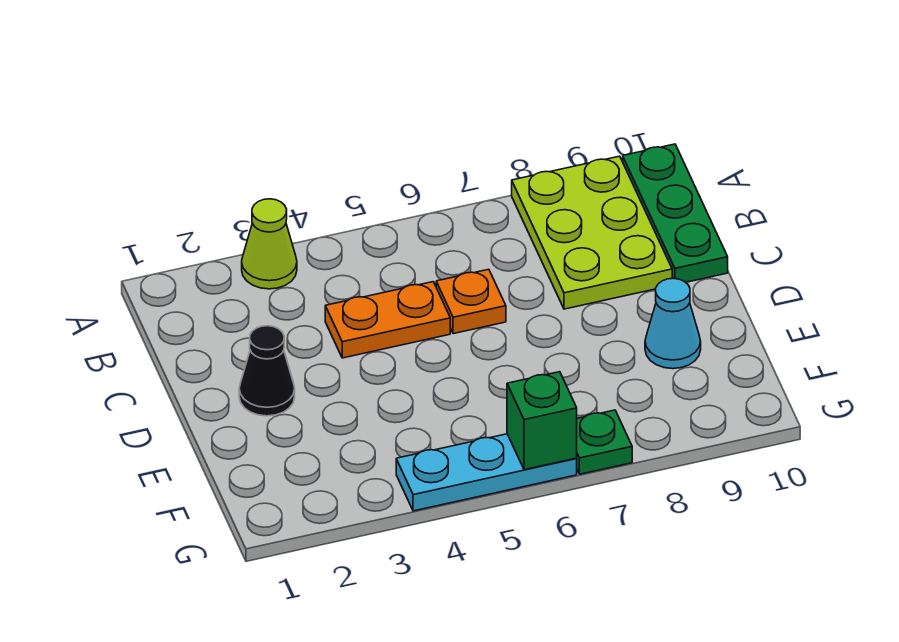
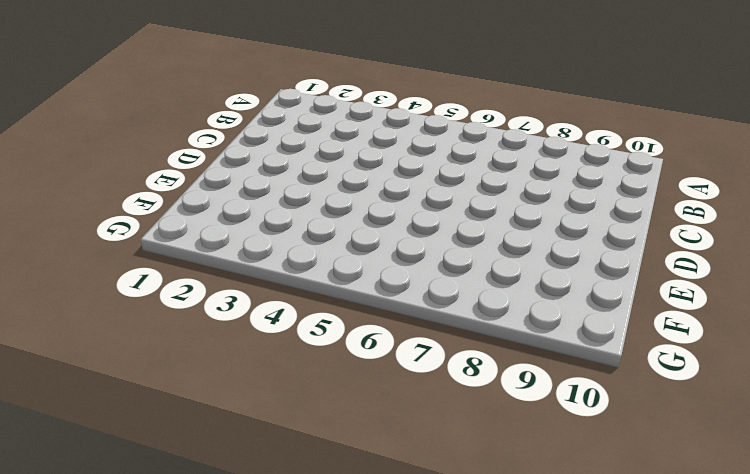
none -> lime cone A3 level 1
none -> lime plate A8:C9 level 1

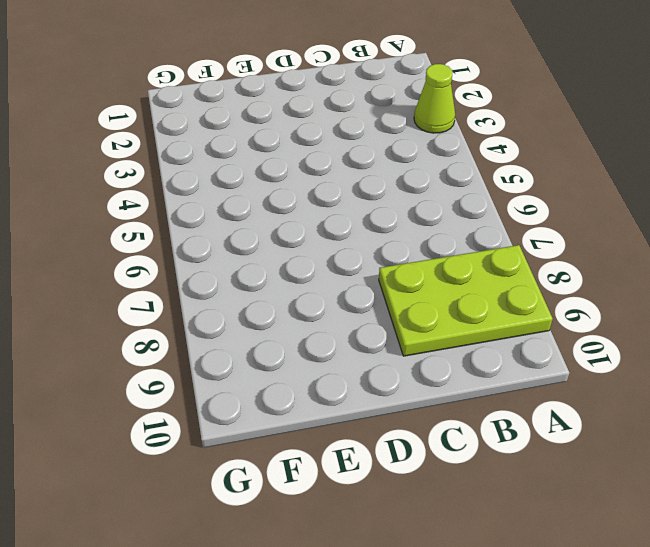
none -> green plate A10:C10 level 1
none -> orange plate C4:C5 level 1

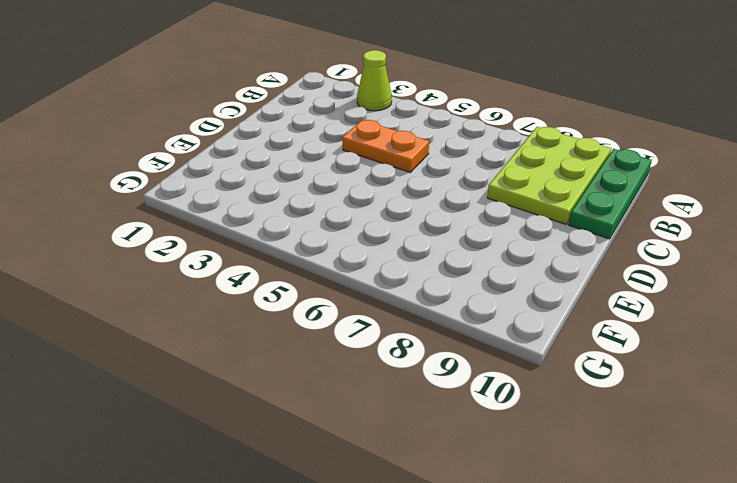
none -> orange plate C6 level 1
none -> black cone D2 level 1

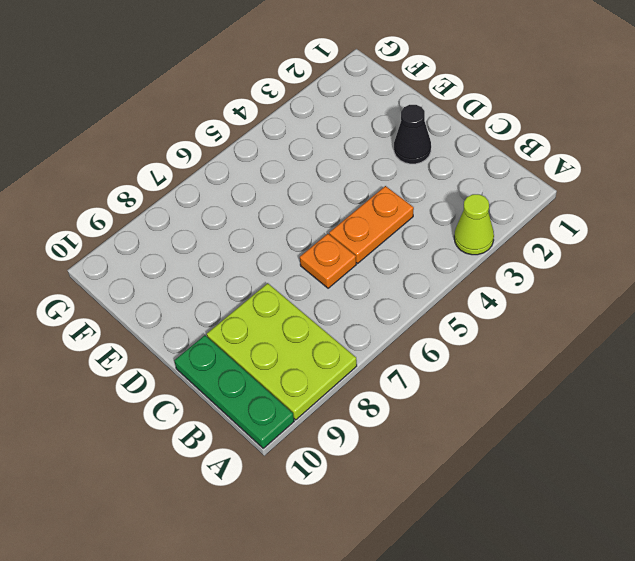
none -> cyan cone E9 level 1
none -> cyan plate G4:G6 level 1

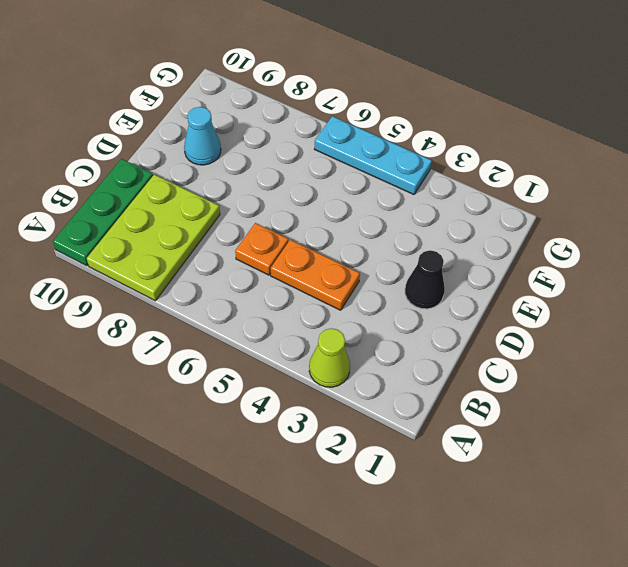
none -> green plate G7 level 1
none -> green brick G6 level 2

